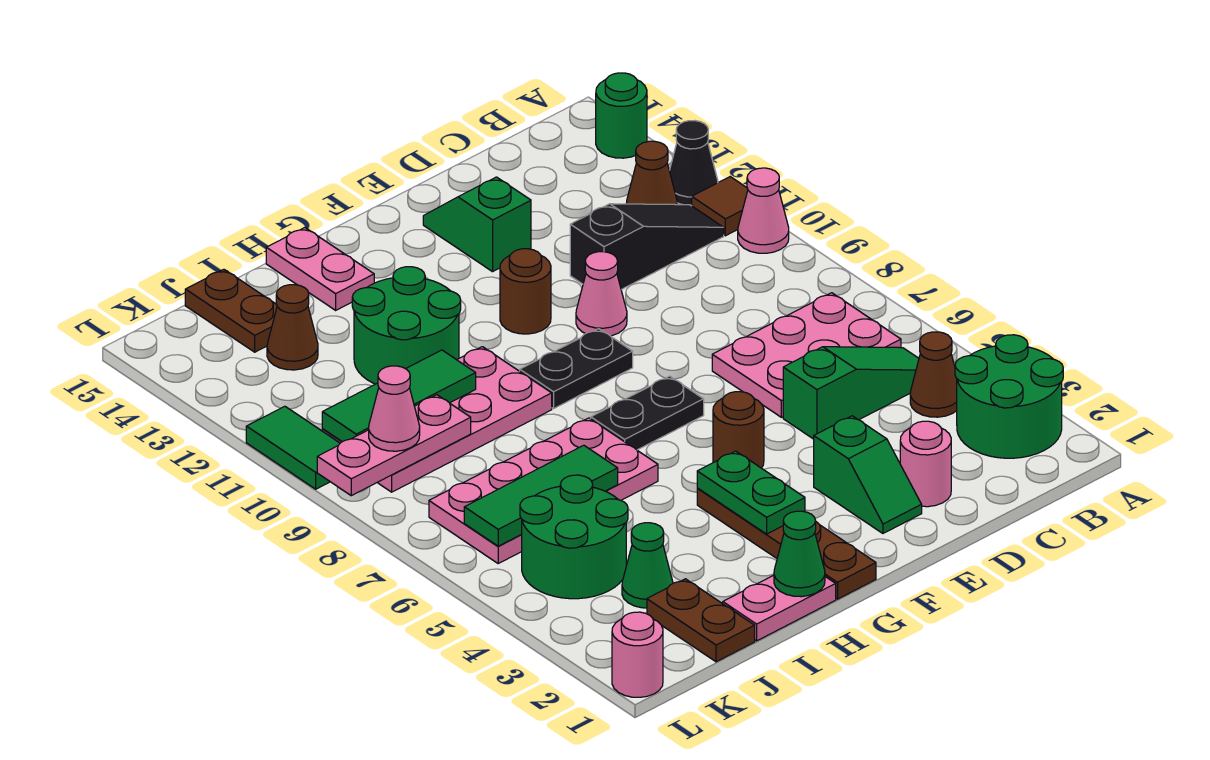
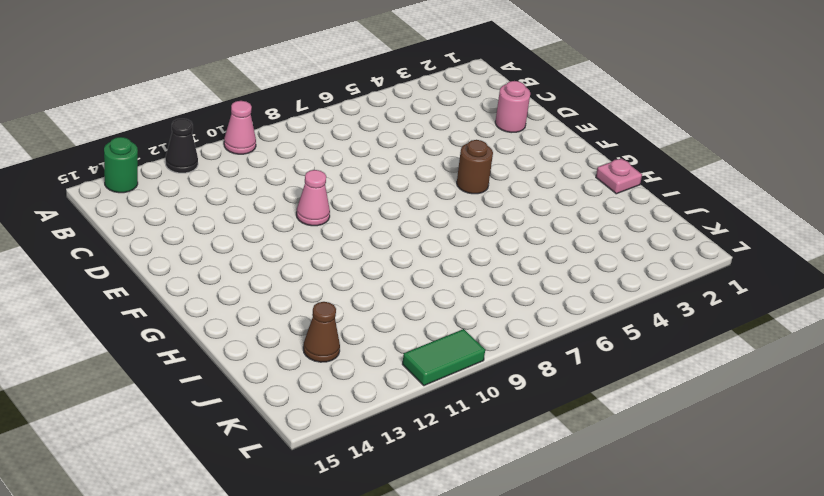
pink plate H1 level 1 -> pink plate H1:I1 level 1
none -> green round brick A2:B3 level 1
none -> brown tile A11 level 1
none -> brown cone B4 level 1
none -> green slope B5:D5 level 1 top D

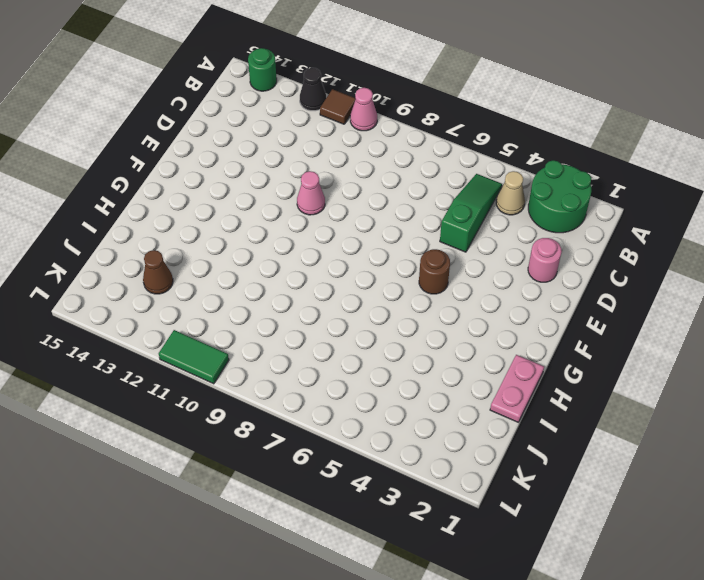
tan cone B4 level 1 -> brown cone B4 level 1
none -> pink plate B6:D7 level 1
none -> black slope B11:D11 level 1 top D
none -> brown cone B12 level 1
none -> green slope E2:E3 level 1 top 3

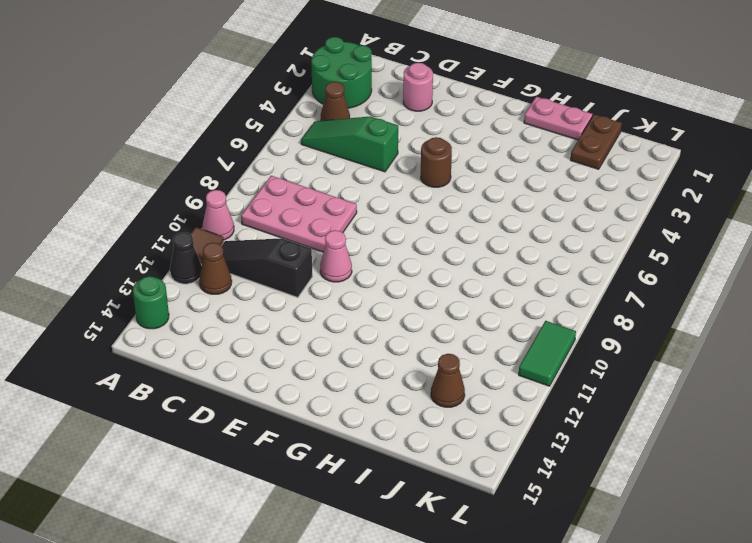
pink plate B8:D9 level 1 -> pink plate B6:D7 level 1
none -> green slope E2:E3 level 1 top 3
none -> green slope E13:E14 level 1 top 13
none -> black plate F7:G7 level 1
none -> black plate F9:G9 level 1

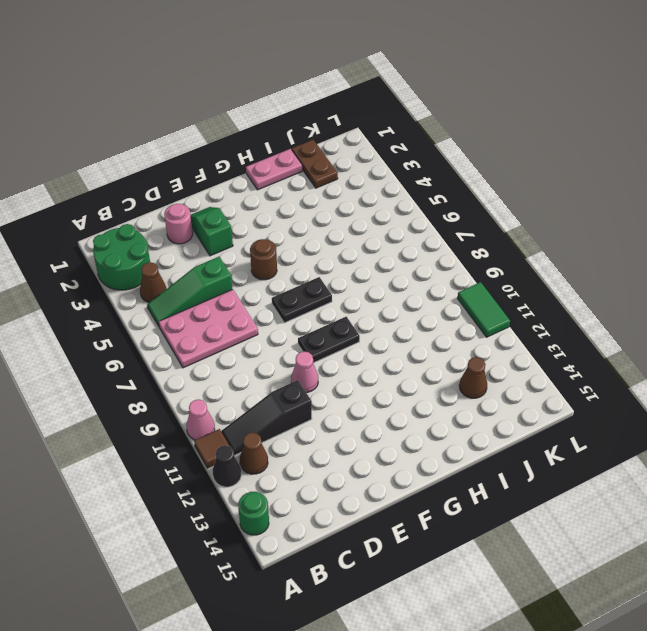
none -> green slope E13:E14 level 1 top 13
none -> brown round brick F11 level 1
none -> brown plate G1:G4 level 1
none -> pink plate H6:K7 level 1

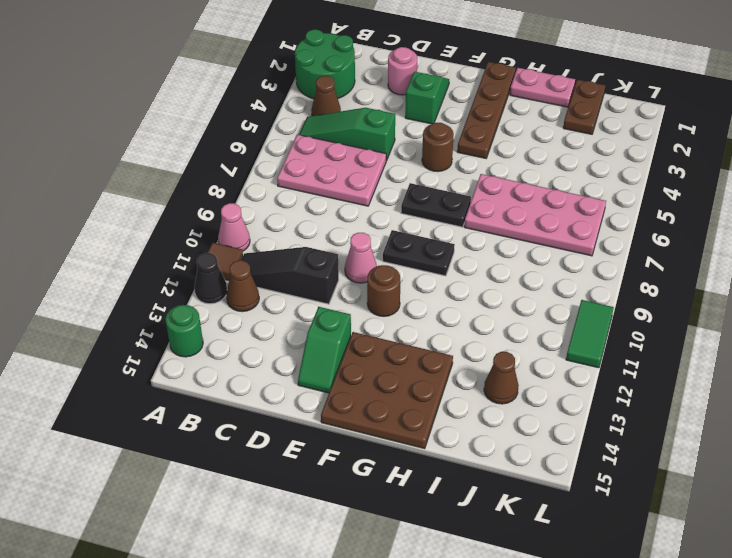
brown plate F13:H15 level 1 -> pink plate H14:H15 level 1
none -> pink plate H9:K10 level 1
none -> green round brick H11:I12 level 1
none -> green cone J3 level 1
none -> green round brick J4:K5 level 1

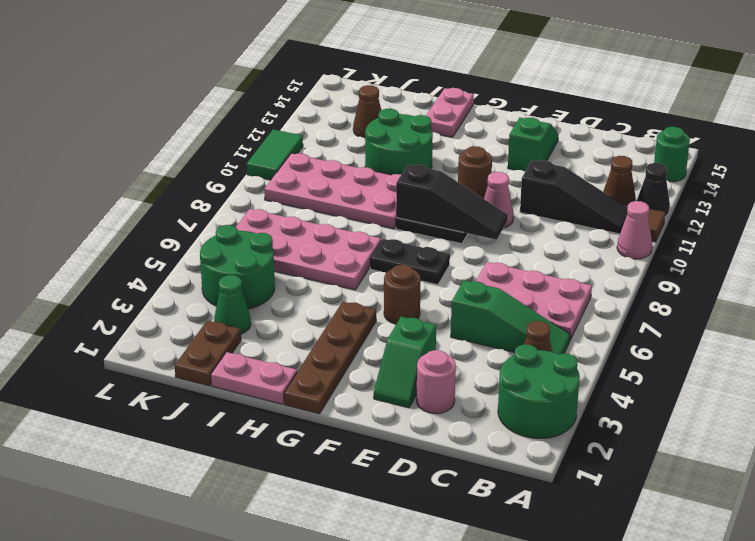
black slope E9:G9 level 2 top G -> none
none -> brown plate J14:J15 level 1
none -> pink round brick L1 level 1
none -> green plate G3:G4 level 2
none -> green cone H1 level 2

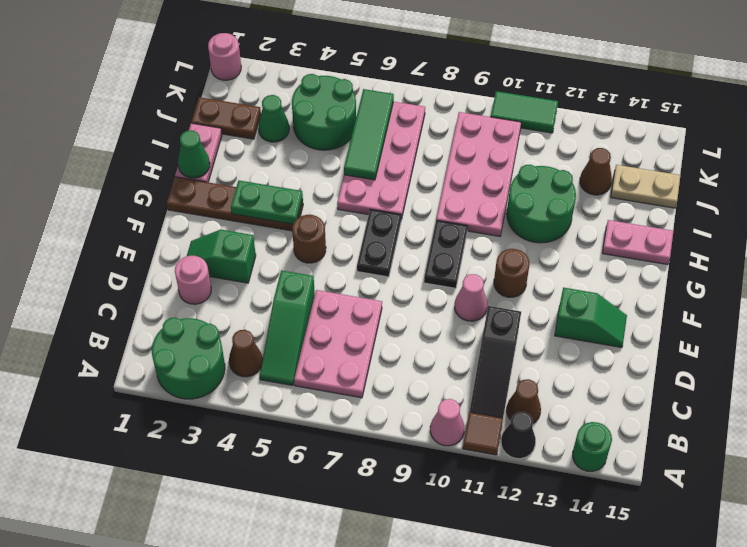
tan plate J14:J15 level 1 -> brown plate J14:J15 level 1
none -> green tile I10:K10 level 2
none -> pink plate J9:L9 level 2
none -> pink cone K9 level 3

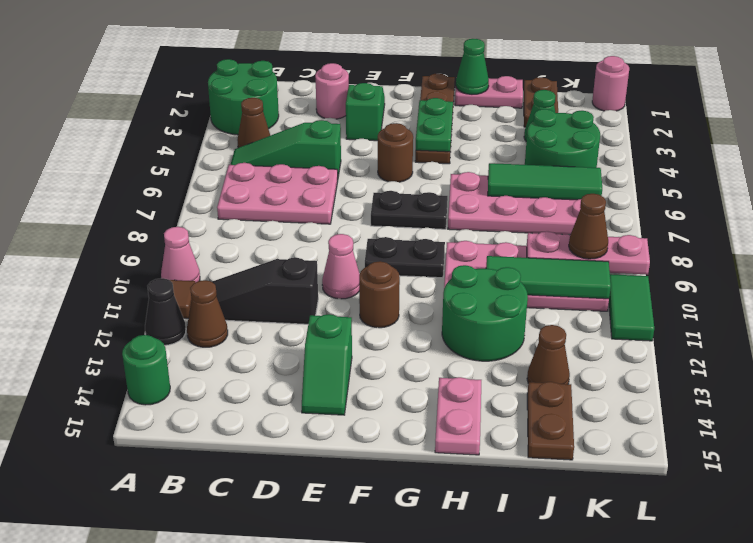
brown cone K9 level 3 -> pink cone K9 level 3

